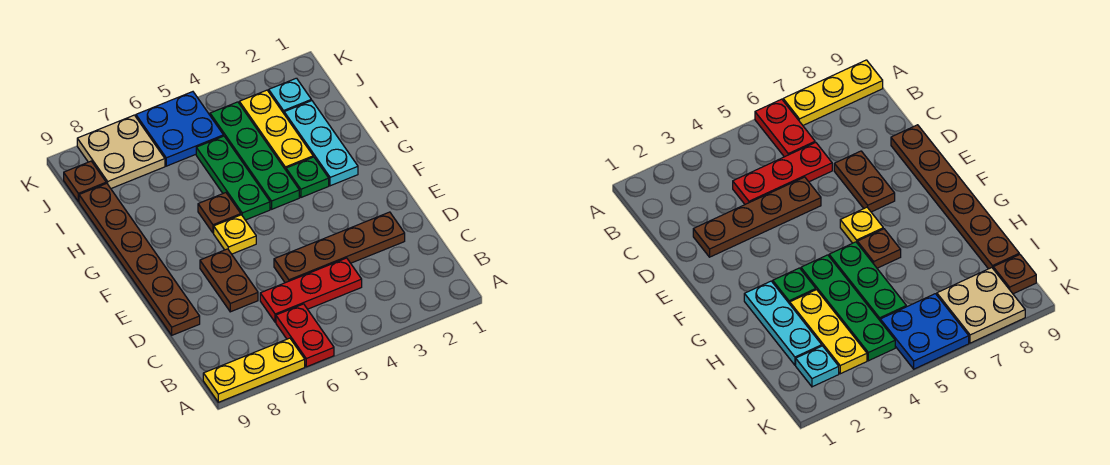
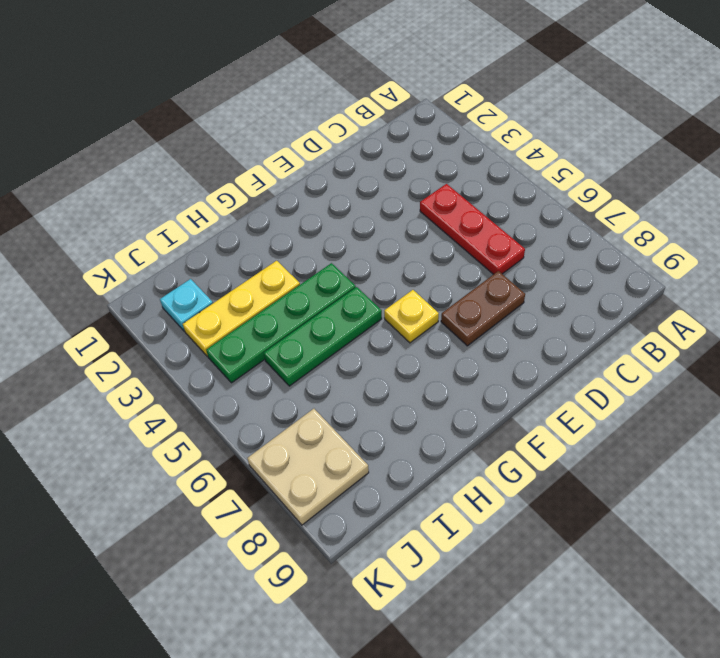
none -> red plate A6:B6 level 1
none -> yellow plate A7:A9 level 1
none -> brown plate D2:D5 level 1

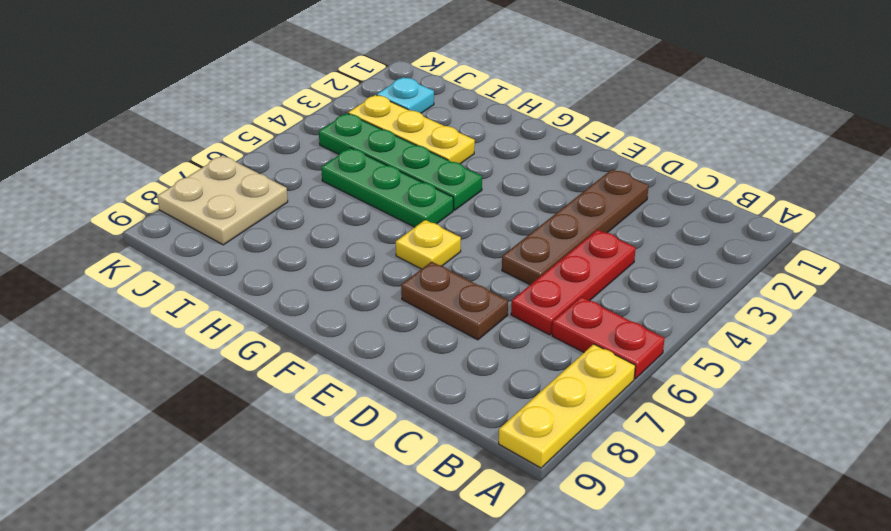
none -> brown plate D9:I9 level 1
none -> cyan plate G2:I2 level 1
none -> green plate G3 level 1

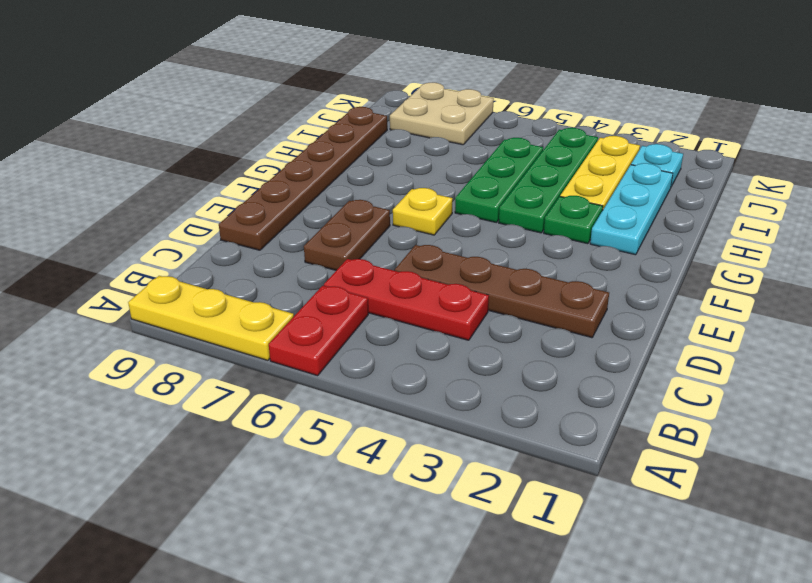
none -> brown plate G6 level 1
none -> blue plate J5:K6 level 1
none -> brown plate J9 level 1

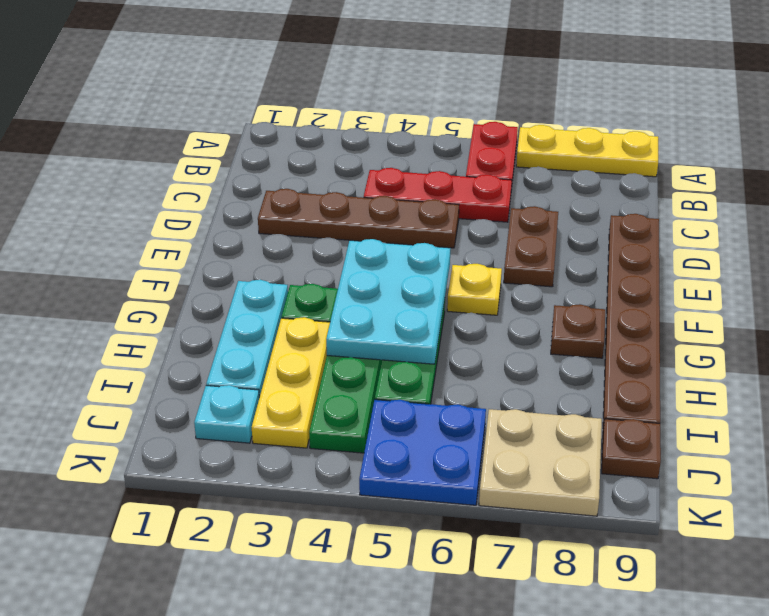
cyan plate F4:H5 level 2 -> none
brown plate G8 level 1 -> brown plate G6 level 1

